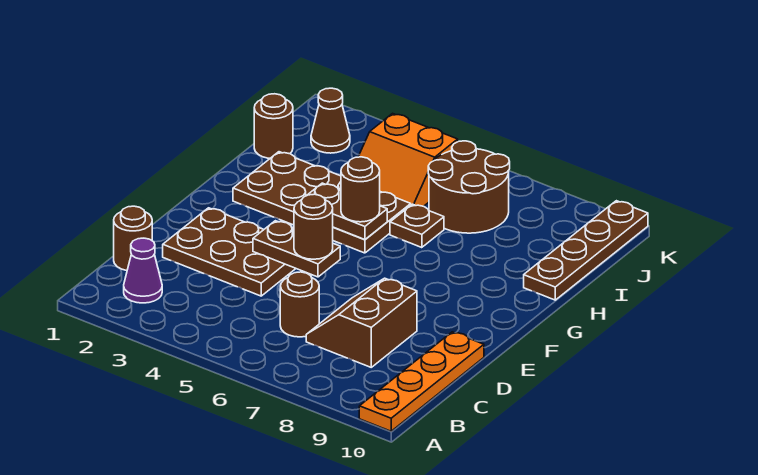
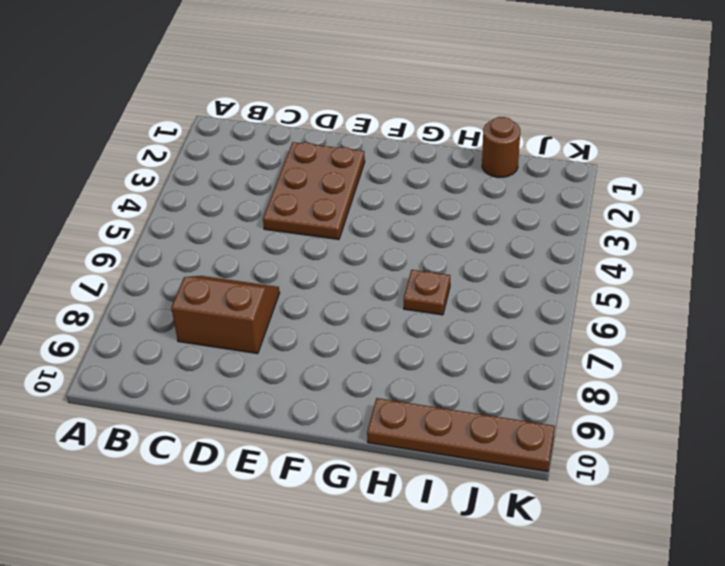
none -> orange plate A10:D10 level 1
none -> purple cone B2 level 1
none -> brown round brick C1 level 1

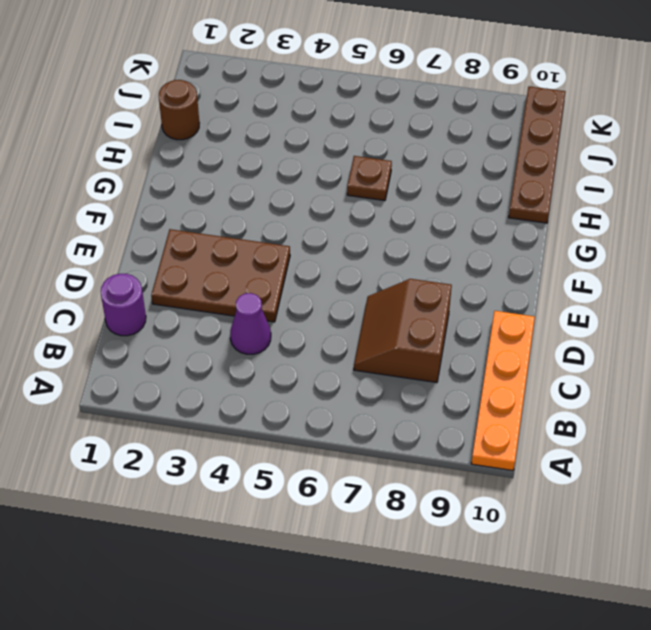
purple round brick C1 level 1 -> brown round brick C1 level 1
purple cone C4 level 1 -> purple cone B2 level 1
none -> brown round brick C6 level 1
none -> brown plate G2:H5 level 1
none -> orange slope I4:J5 level 1 top J

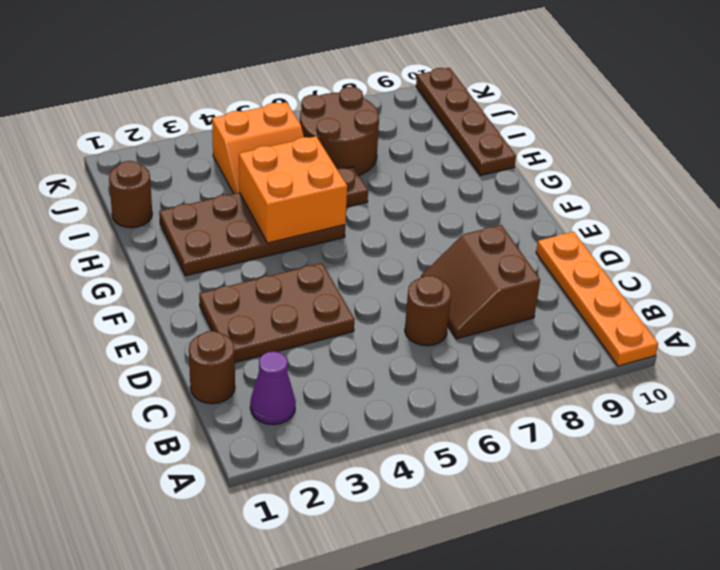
orange brick G4:H5 level 2 -> brown plate G4:G5 level 2
none -> brown cone J2 level 1
none -> brown plate E4:E5 level 2
none -> brown round brick E5 level 3

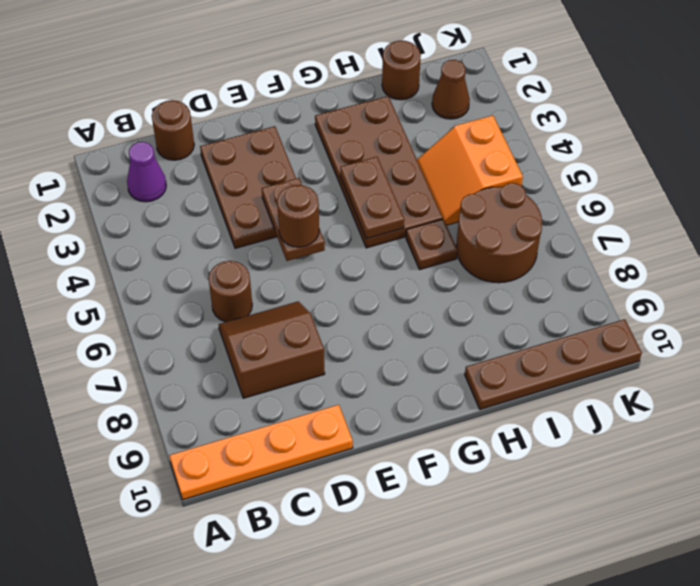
none -> brown round brick G5 level 3

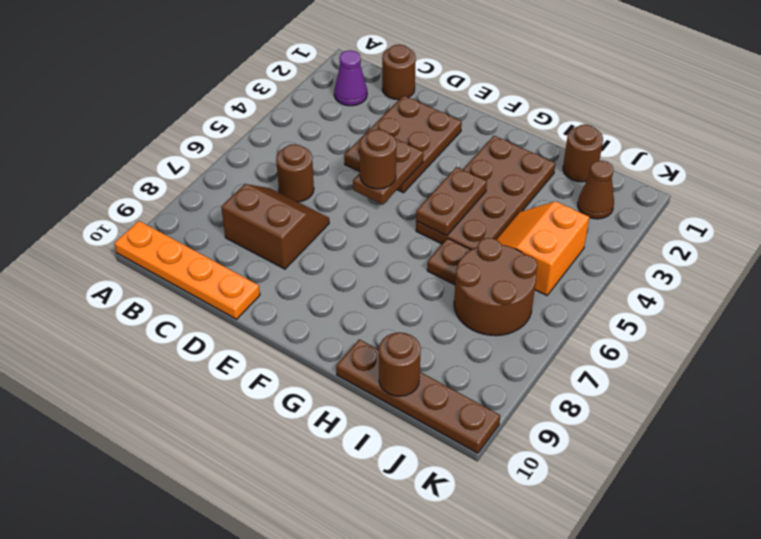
brown round brick I10 level 2 -> brown round brick G5 level 3

